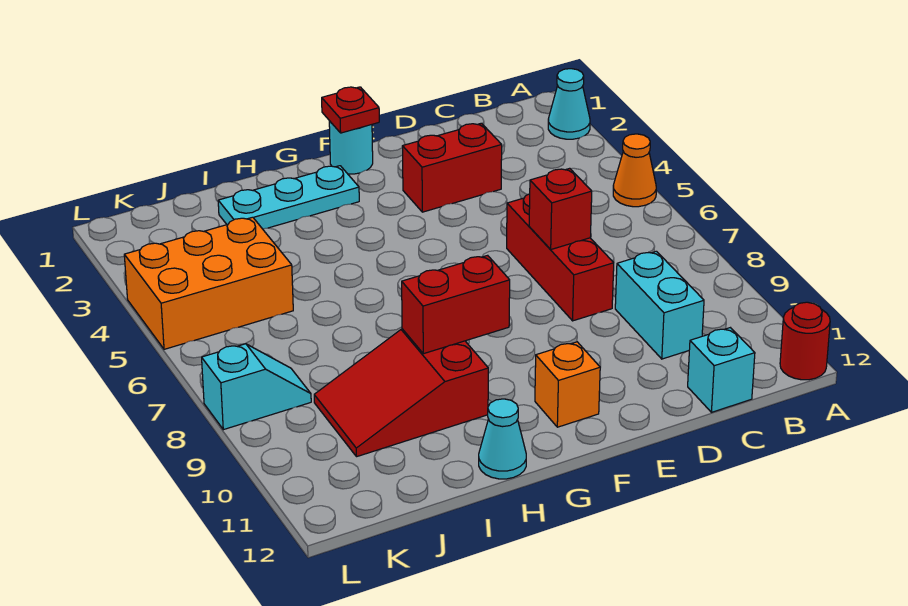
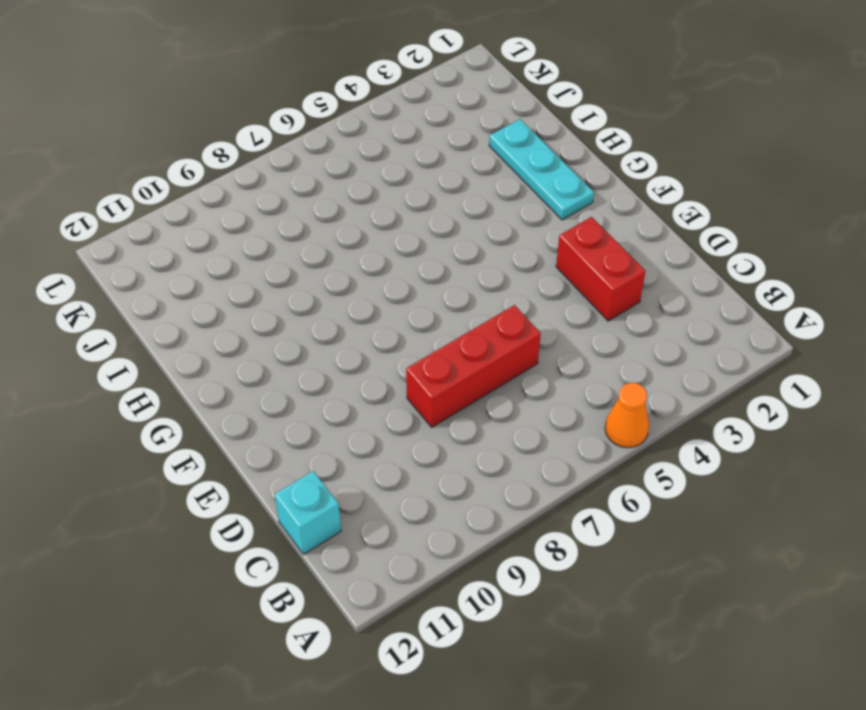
none -> cyan cone A2 level 1
none -> red round brick A12 level 1
none -> cyan brick C9:C10 level 1

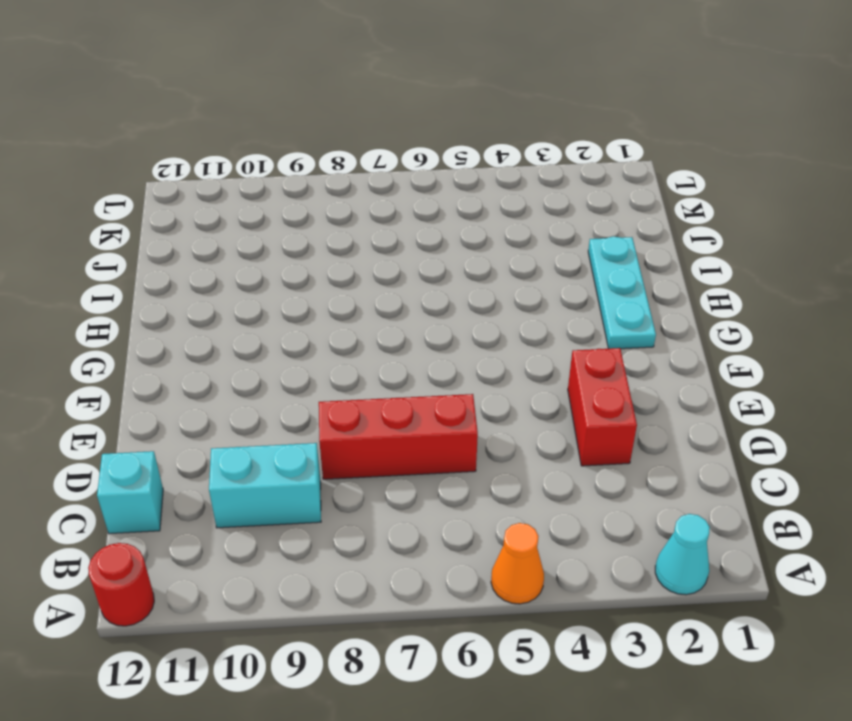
none -> cyan round brick F1 level 1
none -> orange brick F11 level 1
none -> red slope H9:J10 level 1 top H

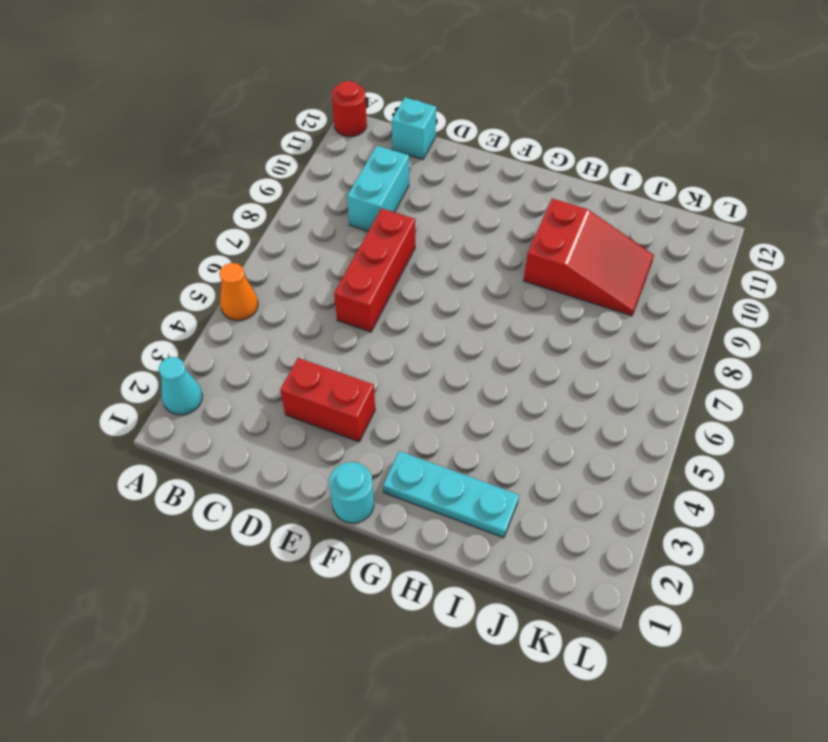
none -> orange brick F11 level 1
none -> cyan cone H12 level 1
none -> orange brick J4:L5 level 1

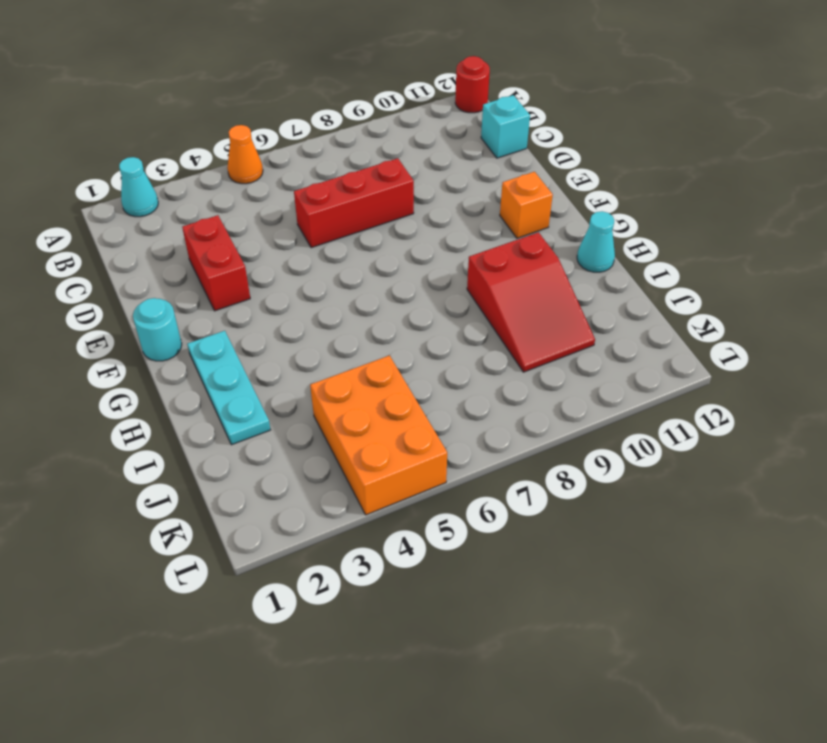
none -> cyan brick C9:C10 level 1
none -> cyan slope K8:L8 level 1 top L
none -> red brick D7 level 2

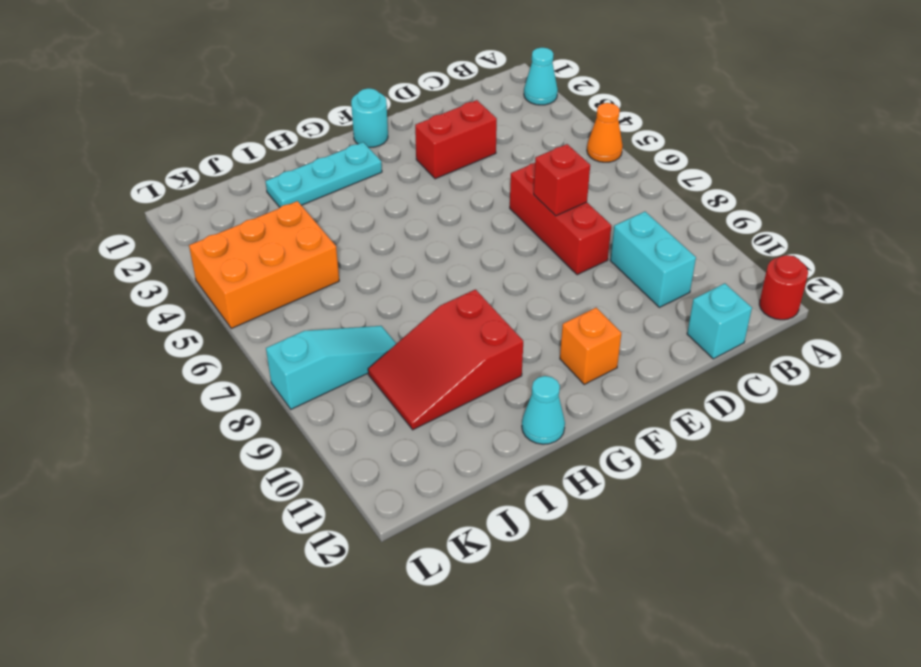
cyan slope J8:L8 level 1 top L -> cyan slope K8:L8 level 1 top L
none -> red plate F1 level 2
none -> red brick G9:H9 level 2

